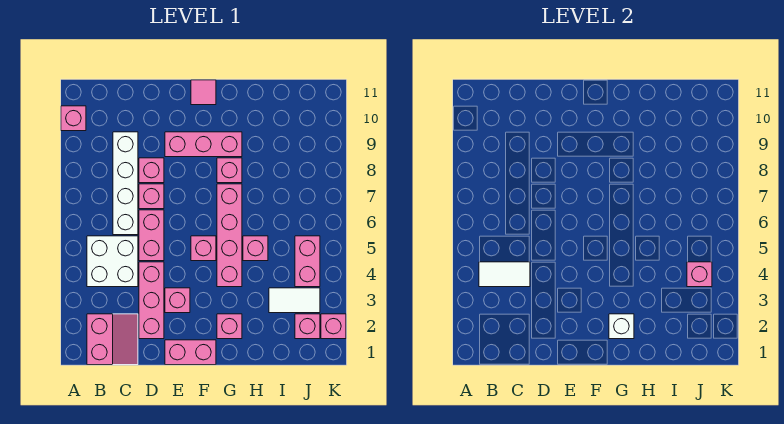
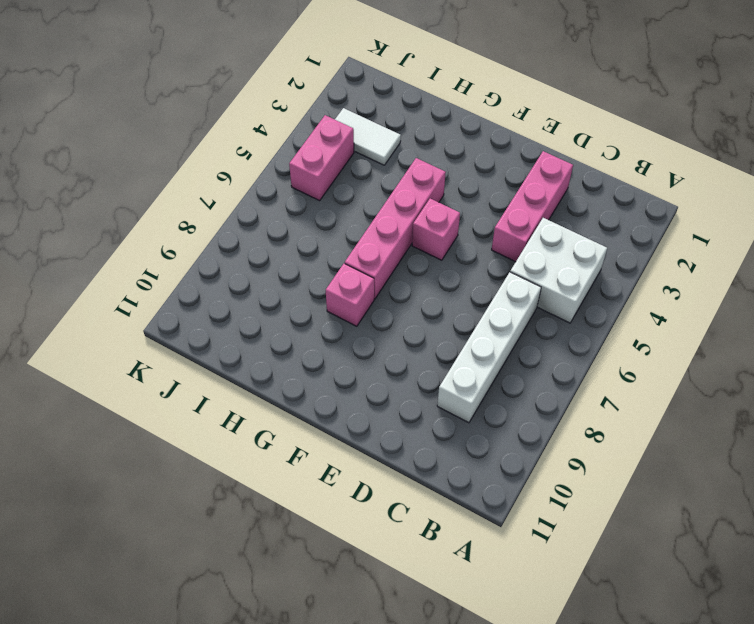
none -> pink brick A10 level 1
none -> pink slope B1:C2 level 1 top B
none -> pink brick D5:D6 level 1

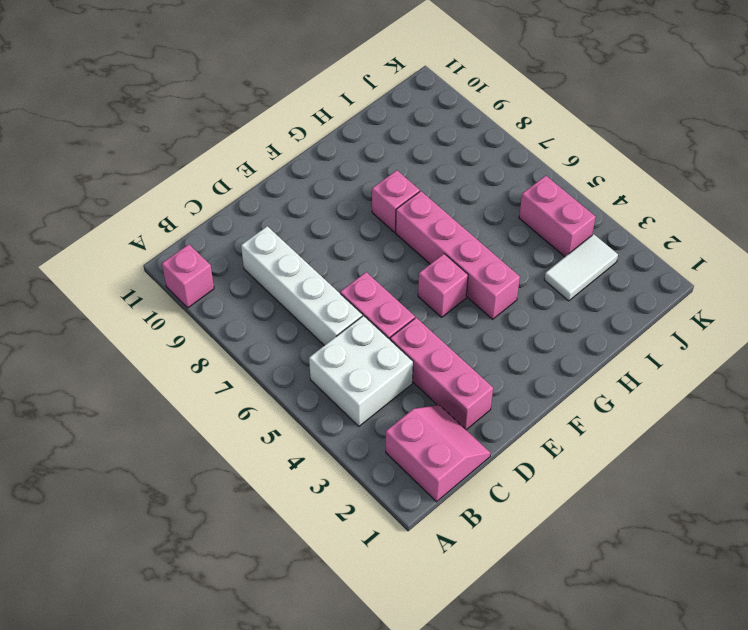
none -> pink brick D7 level 1
none -> pink brick D8 level 1
none -> pink brick E1:F1 level 1

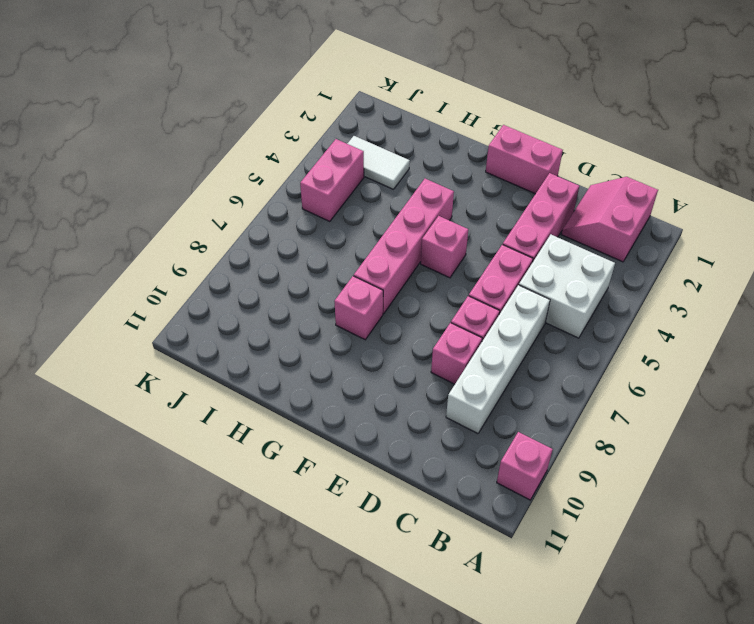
none -> pink brick E3 level 1
none -> pink brick E9:G9 level 1
none -> pink tile F11 level 1

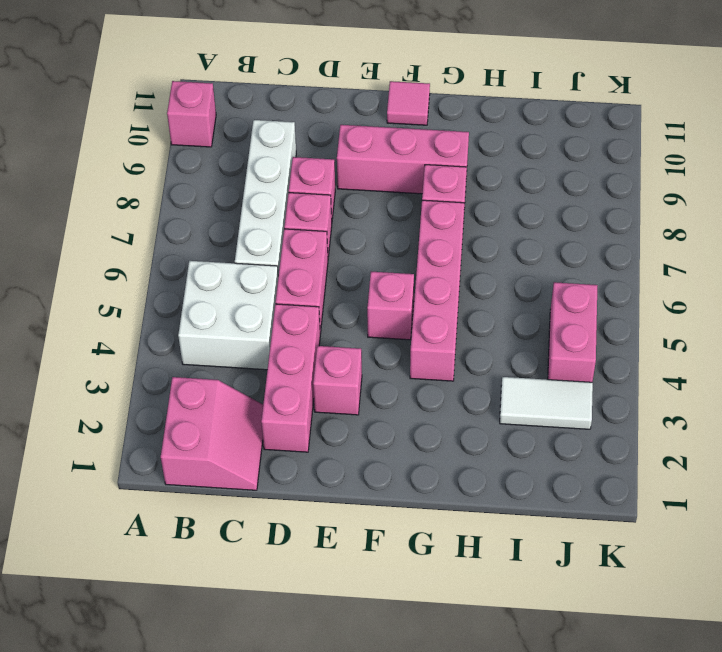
none -> pink brick E1:F1 level 1
none -> pink brick G2 level 1
none -> pink brick H5 level 1

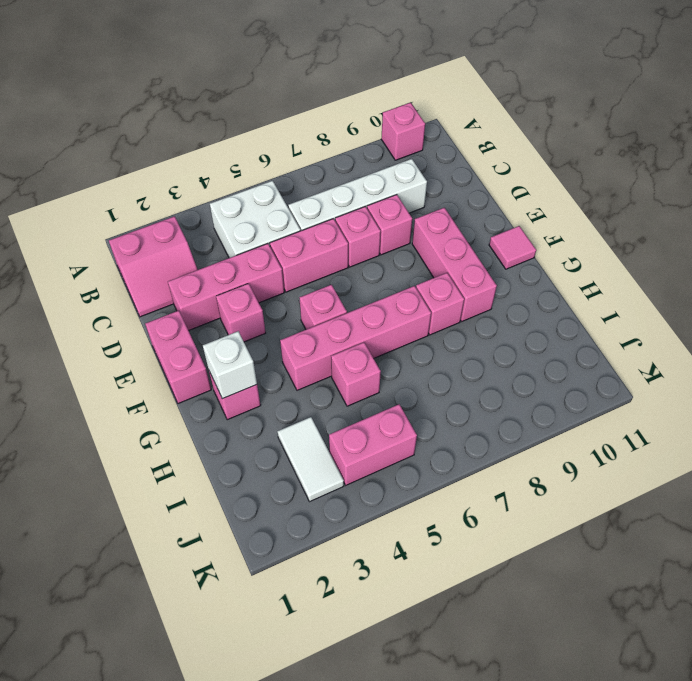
none -> pink brick J2 level 1
none -> pink brick K2 level 1
none -> white tile B4:C4 level 2

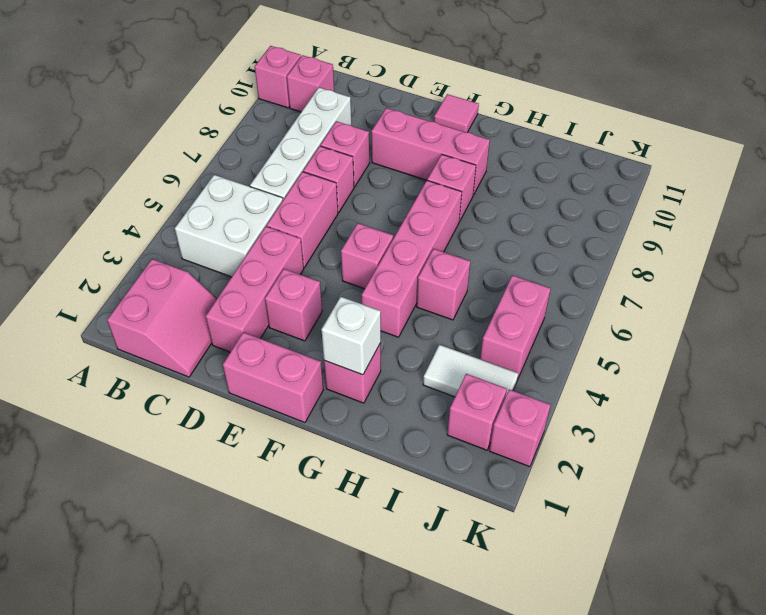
pink brick B10 level 1 -> pink brick J4 level 2
none -> white tile B4:C4 level 2

